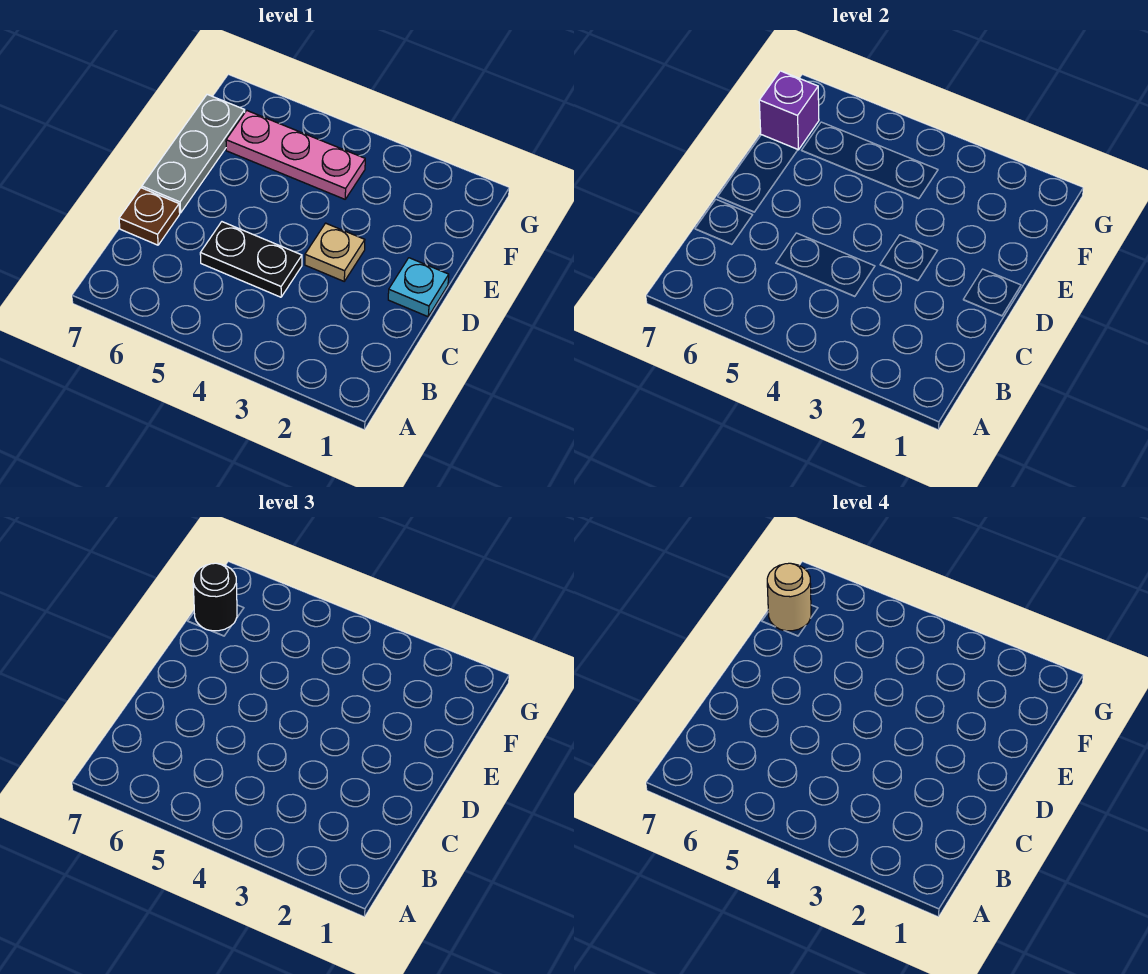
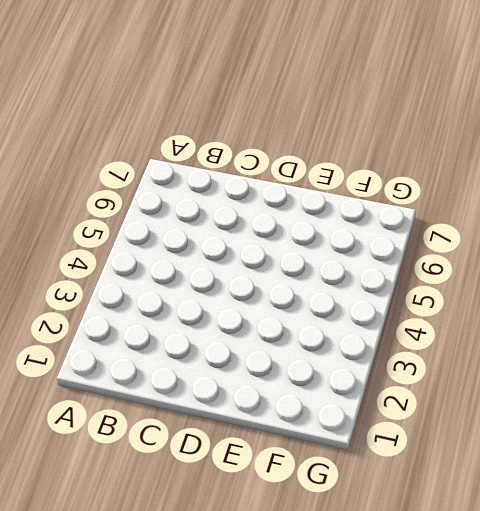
none -> black plate C4:C5 level 1
none -> brown plate C7 level 1

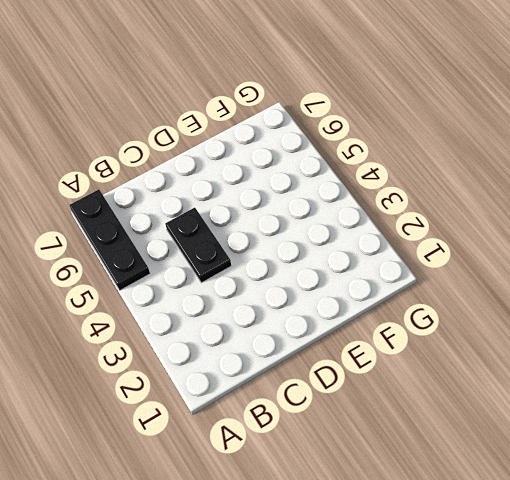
black plate A5:A7 level 1 -> none
none -> brown plate C7 level 1
none -> cyan plate D1 level 1

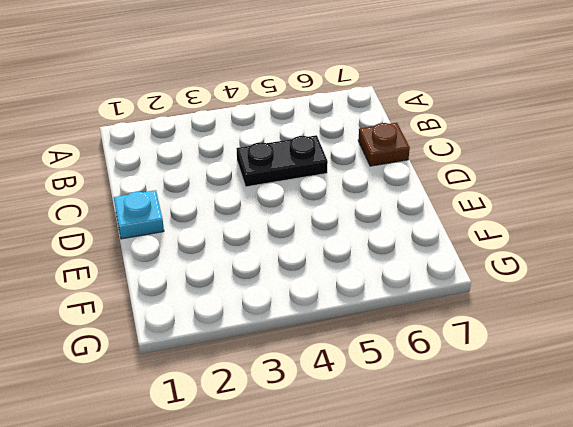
none -> tan plate D3 level 1
none -> grey plate D7:F7 level 1

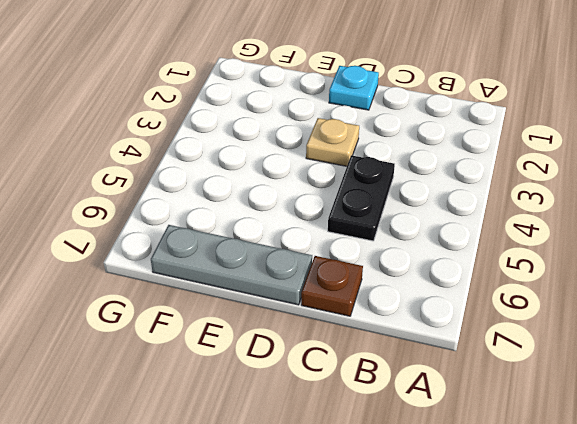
none -> pink plate F4:F6 level 1
none -> purple brick F7 level 2

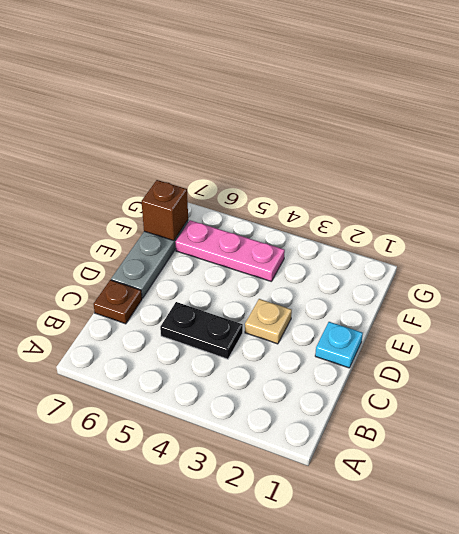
brown brick F7 level 2 -> purple brick F7 level 2
none -> black round brick F7 level 3
none -> tan round brick F7 level 4

